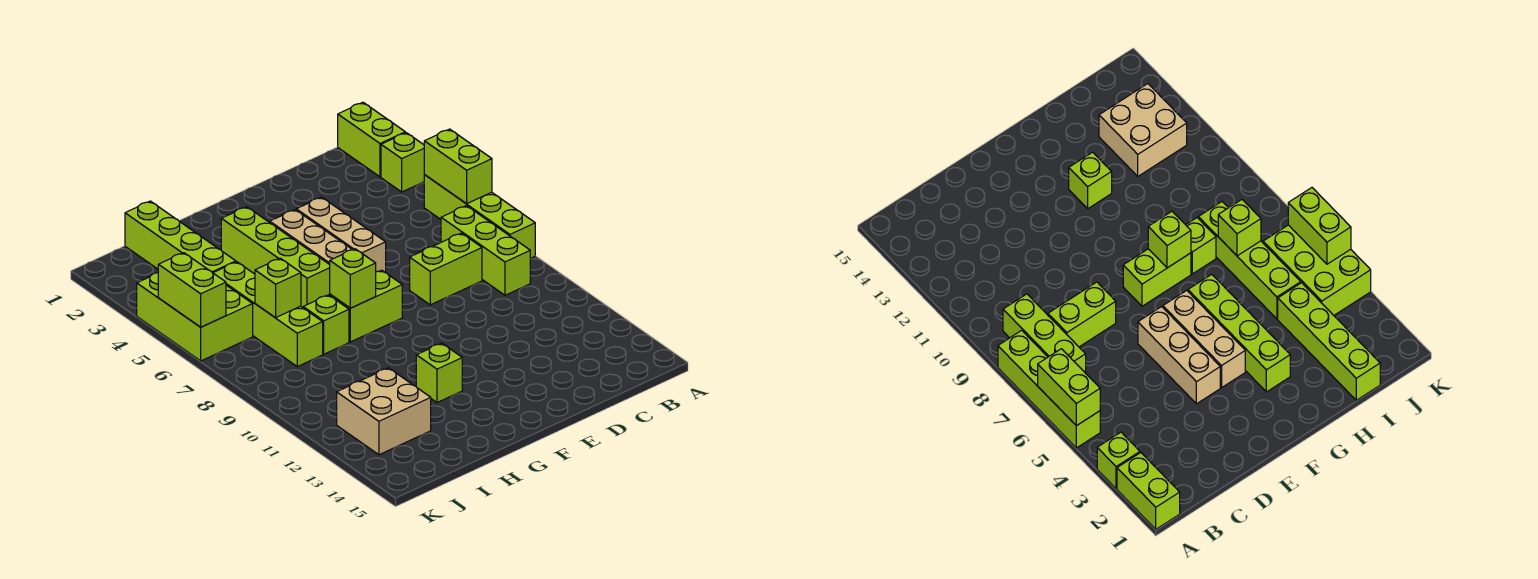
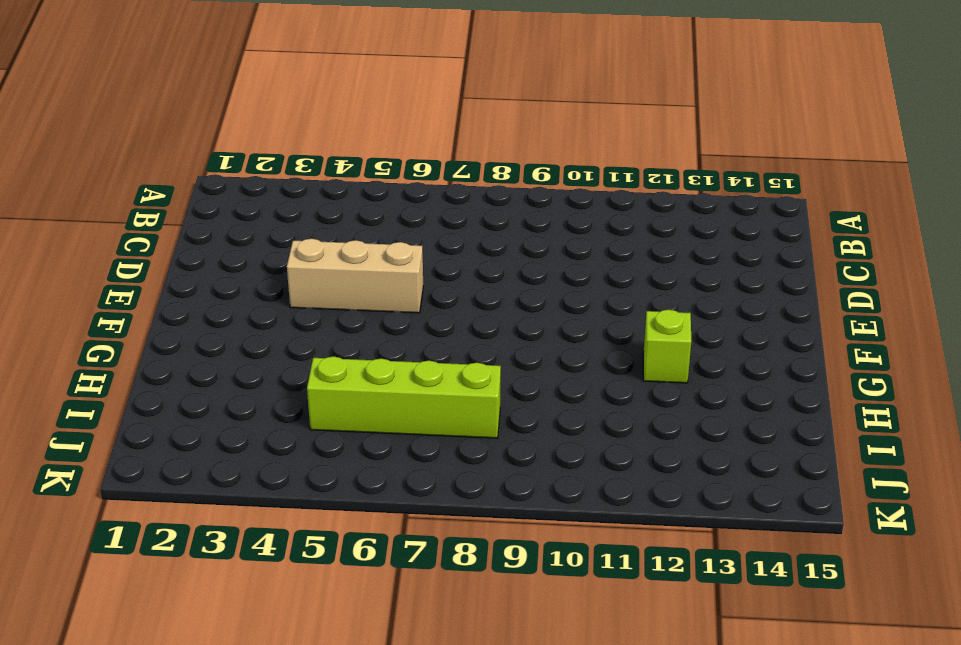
none -> lime brick A1:A2 level 1
none -> lime brick A3 level 1
none -> lime brick A5:A8 level 1

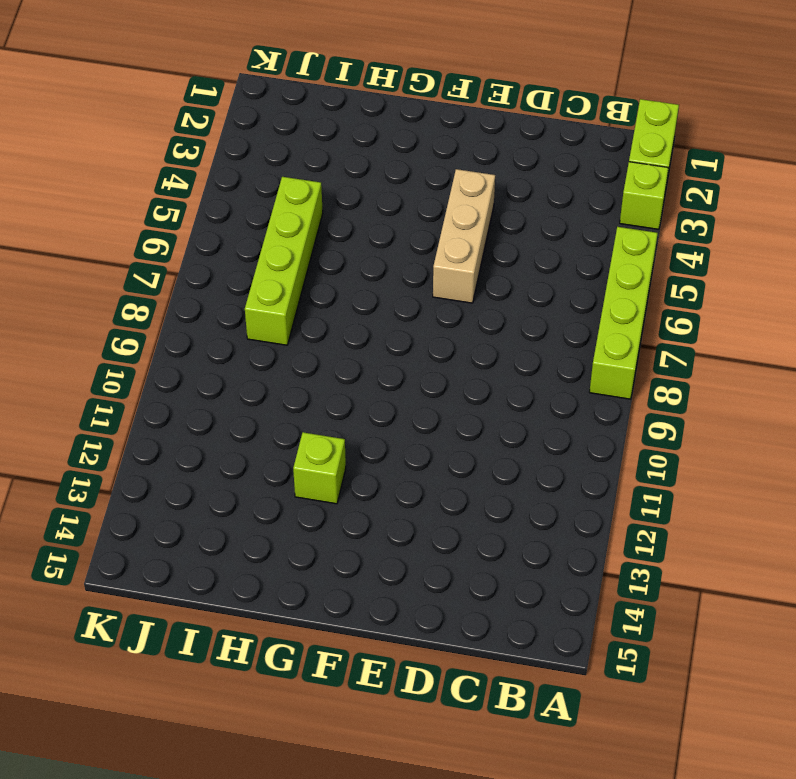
none -> lime brick B7:B9 level 1
none -> lime brick C8:D8 level 1
none -> tan brick F4:F6 level 1

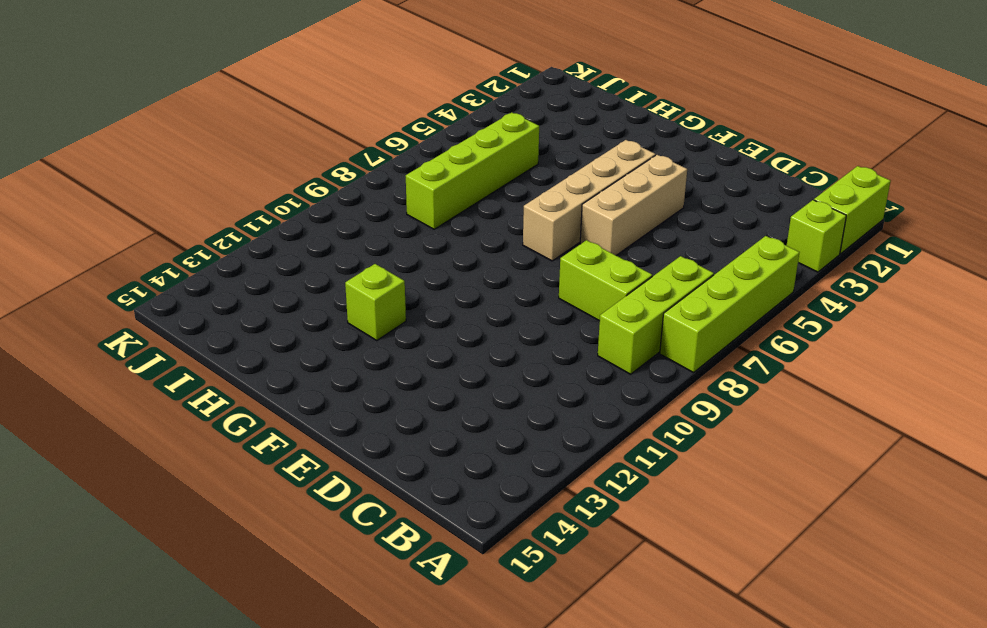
tan brick F4:F7 level 1 -> tan brick F4:F6 level 1
none -> lime brick F8:G8 level 1
none -> lime brick G3:G6 level 1
none -> lime brick H8 level 1

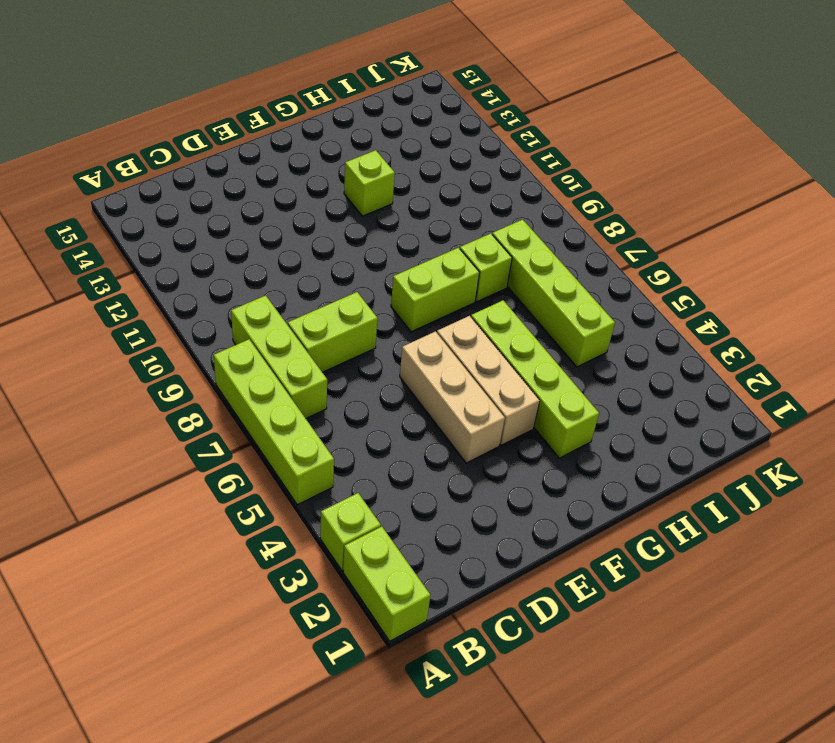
none -> lime brick I1:I4 level 1
none -> tan brick I12:J13 level 1
none -> lime brick J4:K6 level 1

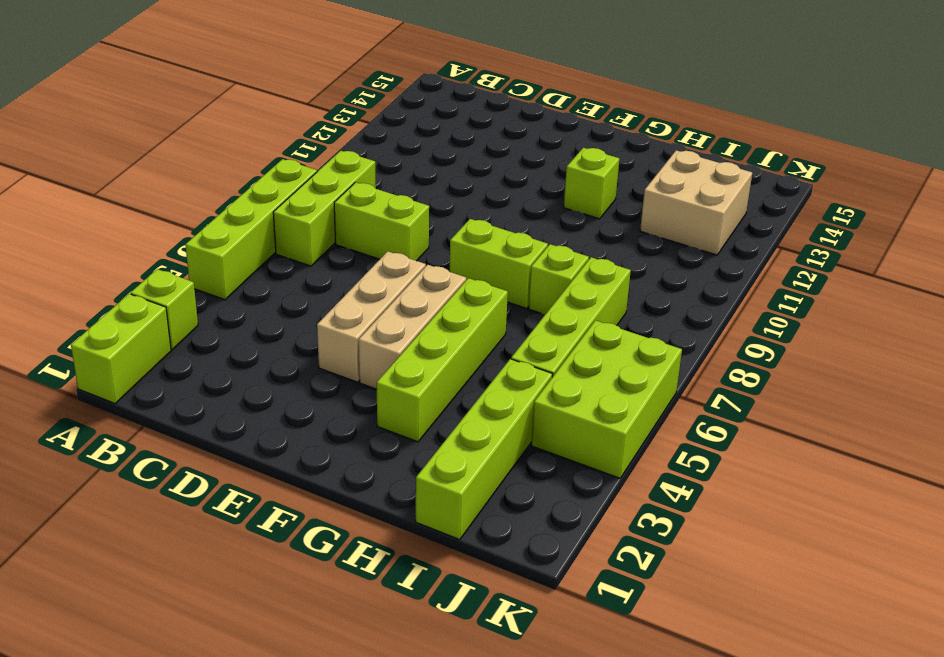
none -> lime brick A5:A6 level 2
none -> lime brick G8 level 2
none -> lime brick I7 level 2

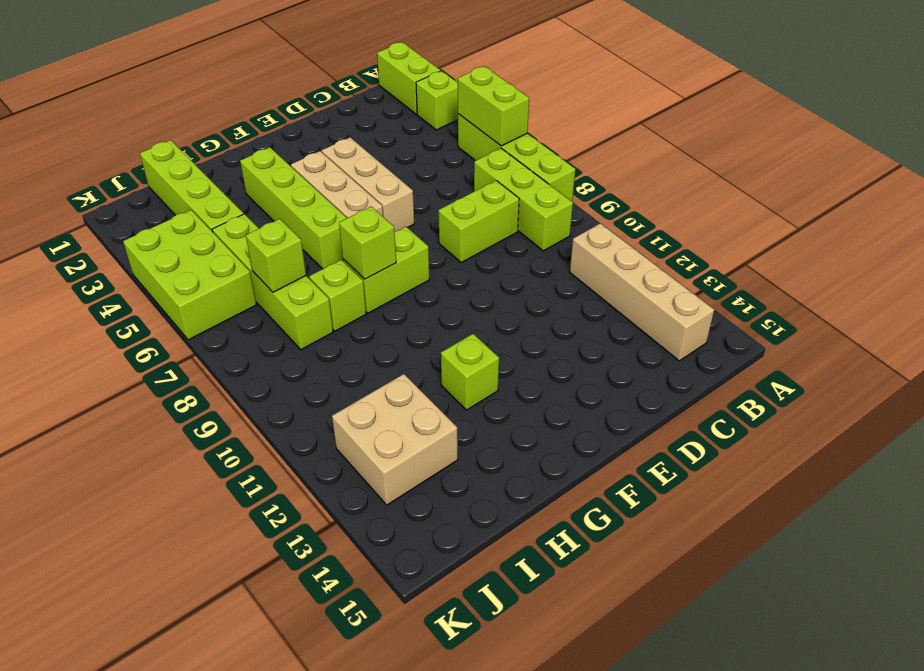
tan brick B11:B14 level 1 -> none
none -> lime brick K5:K6 level 2

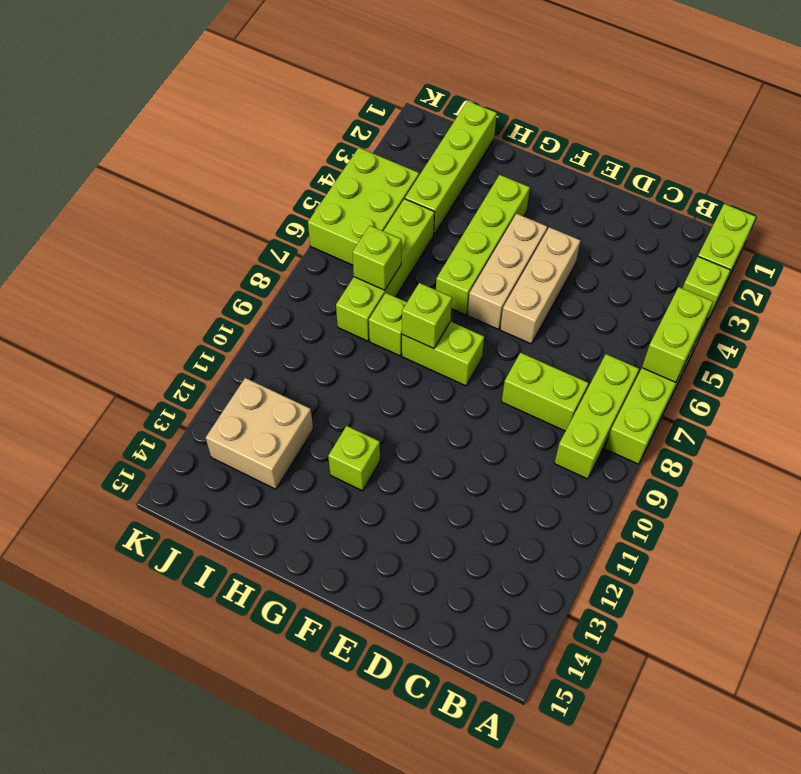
none -> lime brick K5:K6 level 2

